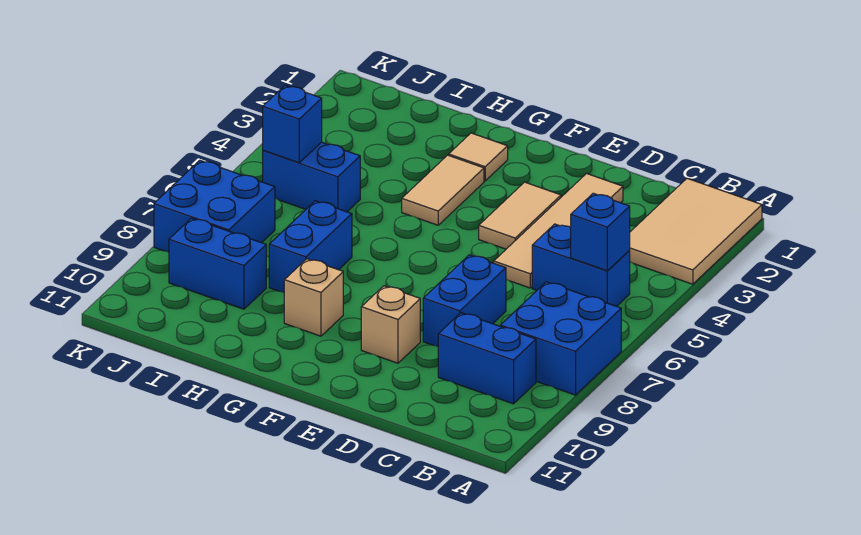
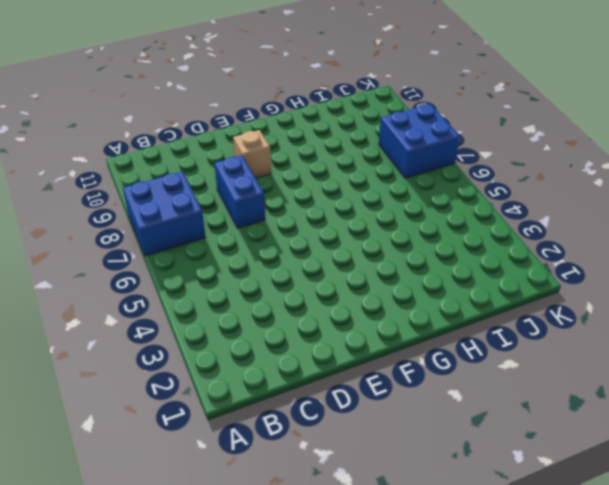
none -> tan tile A1:B3 level 1
none -> blue brick B5:C5 level 1
none -> blue brick B9:C9 level 1

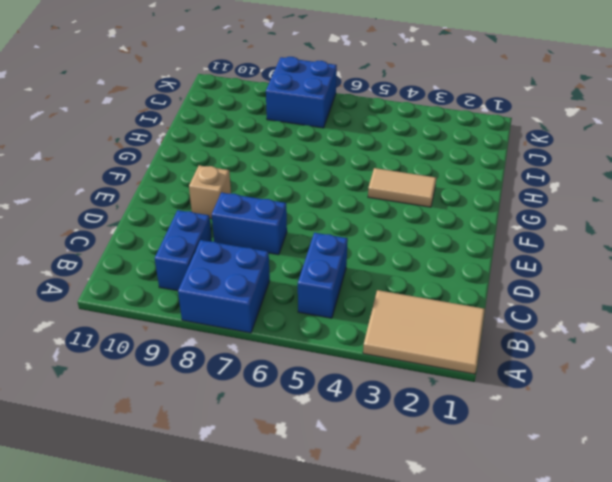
none -> tan tile D2:D5 level 1
none -> tan tile E3:E4 level 1
none -> tan tile G2 level 1

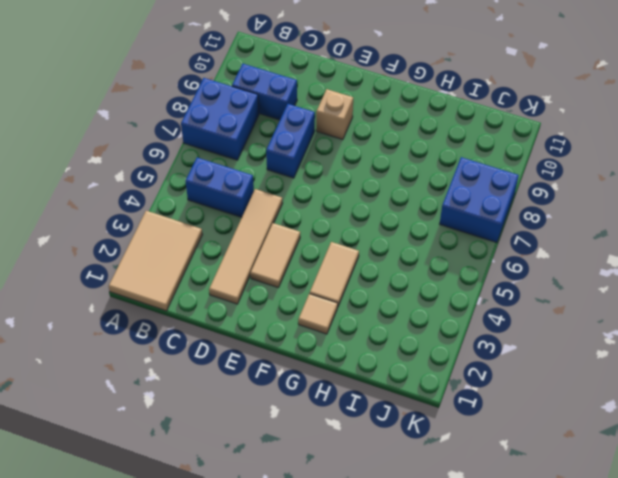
none -> tan brick G9 level 1
none -> blue brick H7:H8 level 1
none -> blue brick I5:J5 level 1

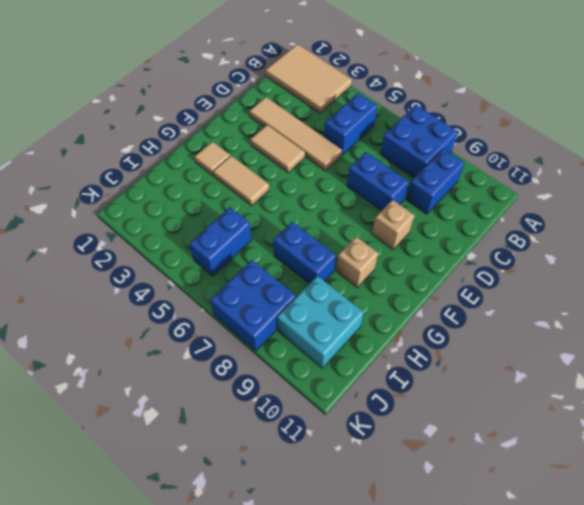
cyan brick I9:J10 level 1 -> blue brick I9:J9 level 1
none -> blue brick B5 level 2
none -> blue brick J5 level 2

